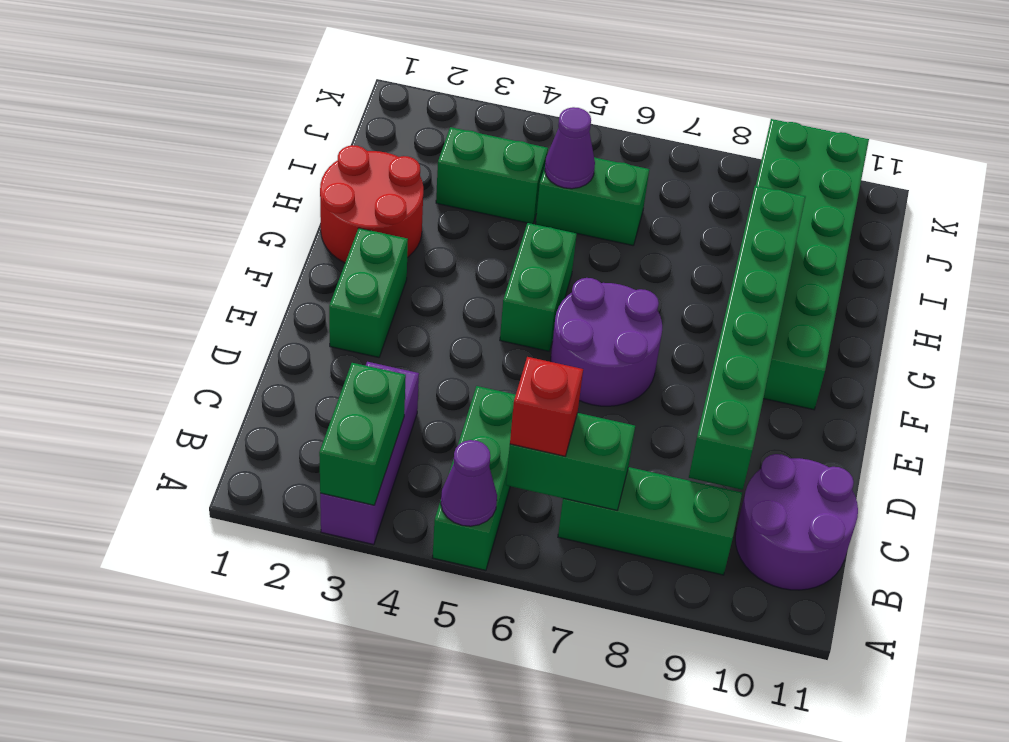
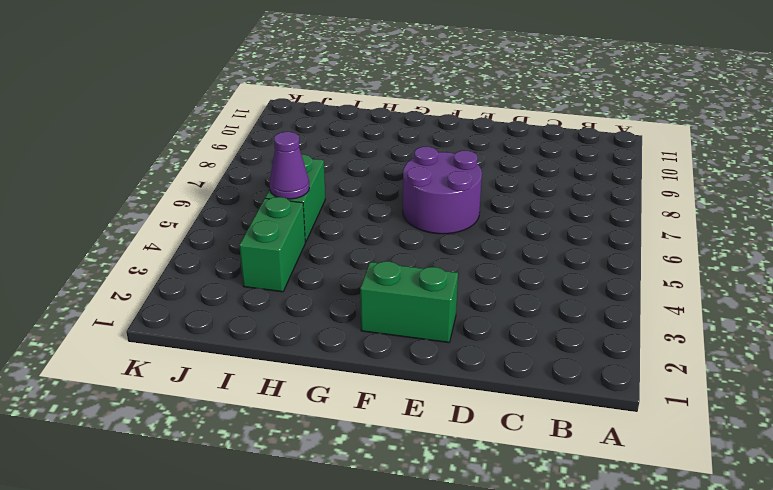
none -> purple brick A3:C3 level 1
none -> green brick A5:C5 level 1
none -> green brick B7:B9 level 1

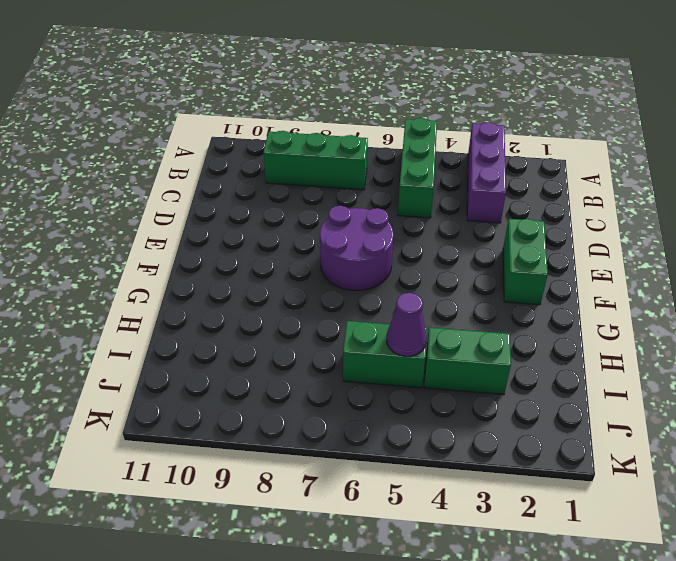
none -> purple round brick B10:C11 level 1
none -> green brick F5:G5 level 1
none -> green brick F9:K10 level 1

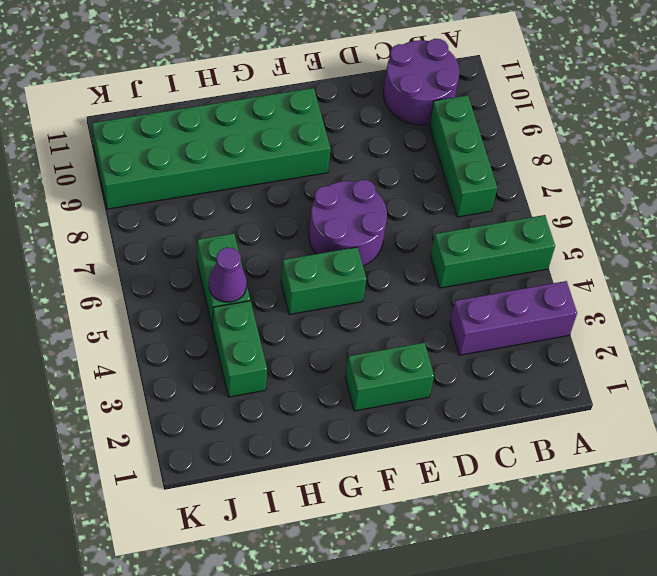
none -> red round brick G1:H2 level 1
none -> green brick A3:B3 level 2
none -> purple cone A5 level 2

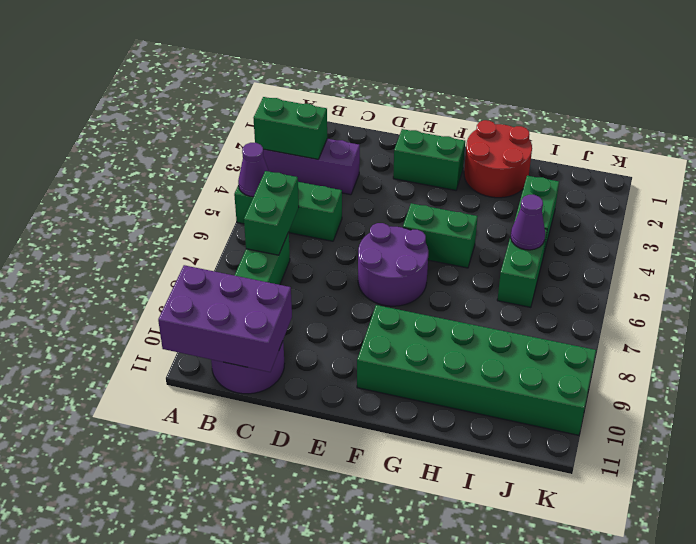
purple brick A10:C11 level 2 -> none
none -> green brick C9:H9 level 2
none -> red brick B6 level 3

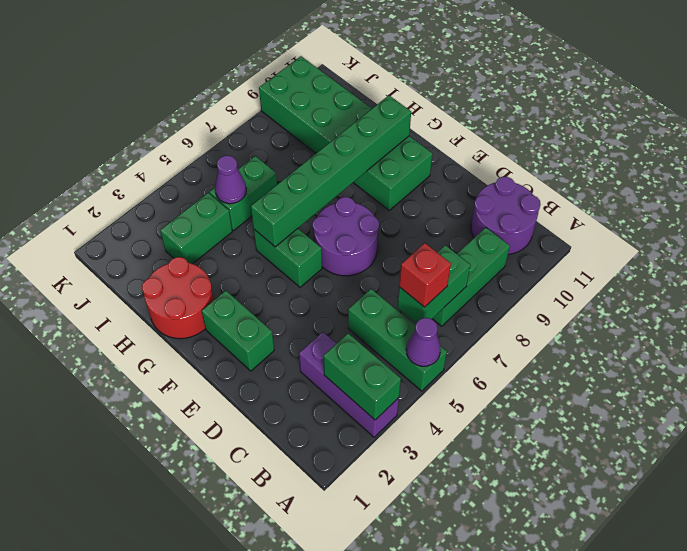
green brick G5:G10 level 2 -> green brick C9:H9 level 2

